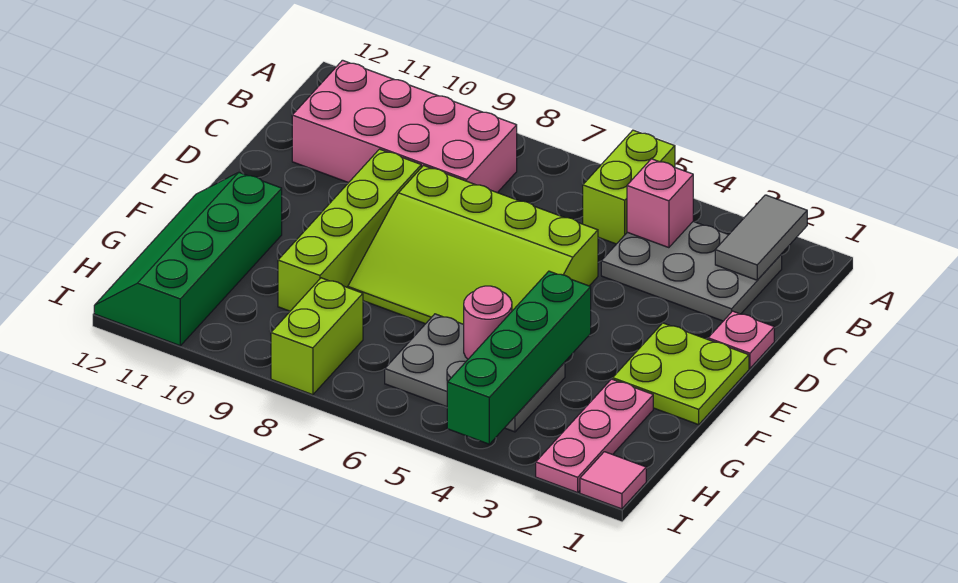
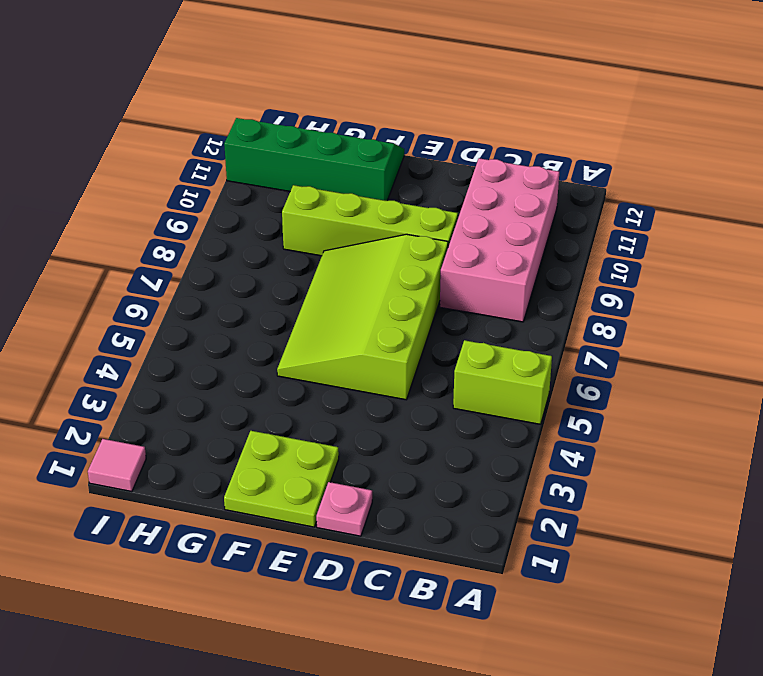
none -> grey plate B2:C4 level 1
none -> pink plate G2:I2 level 1
none -> grey plate G4:H6 level 1

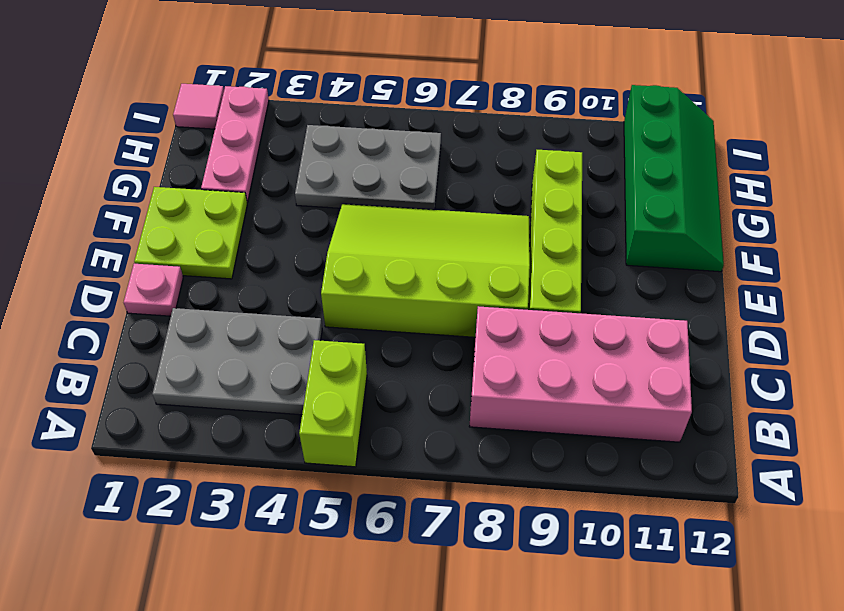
none -> lime brick H8:I8 level 1
none -> grey tile A2:B2 level 2
none -> pink brick B4 level 2

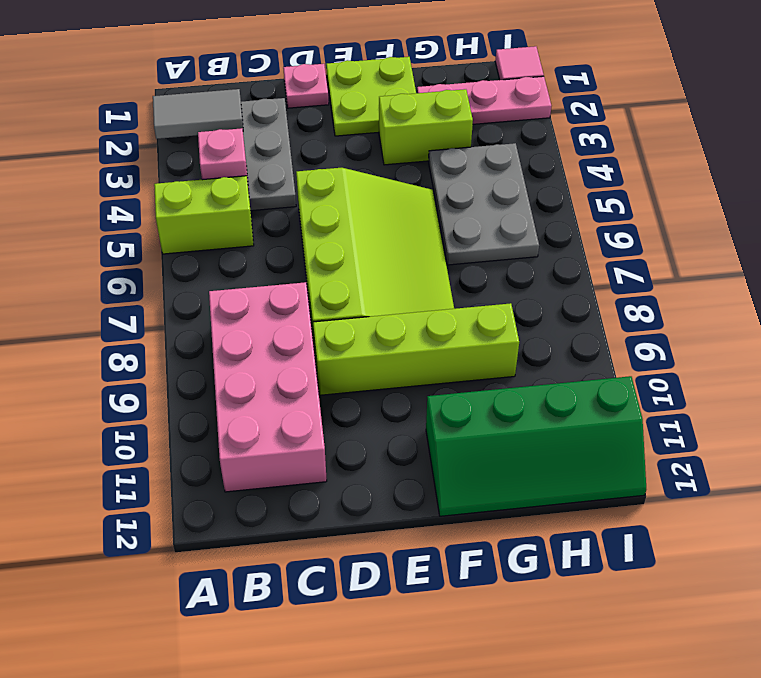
lime brick F3:G3 level 1 -> lime brick H8:I8 level 1
none -> green brick F4:I4 level 2
none -> pink round brick G5 level 2

